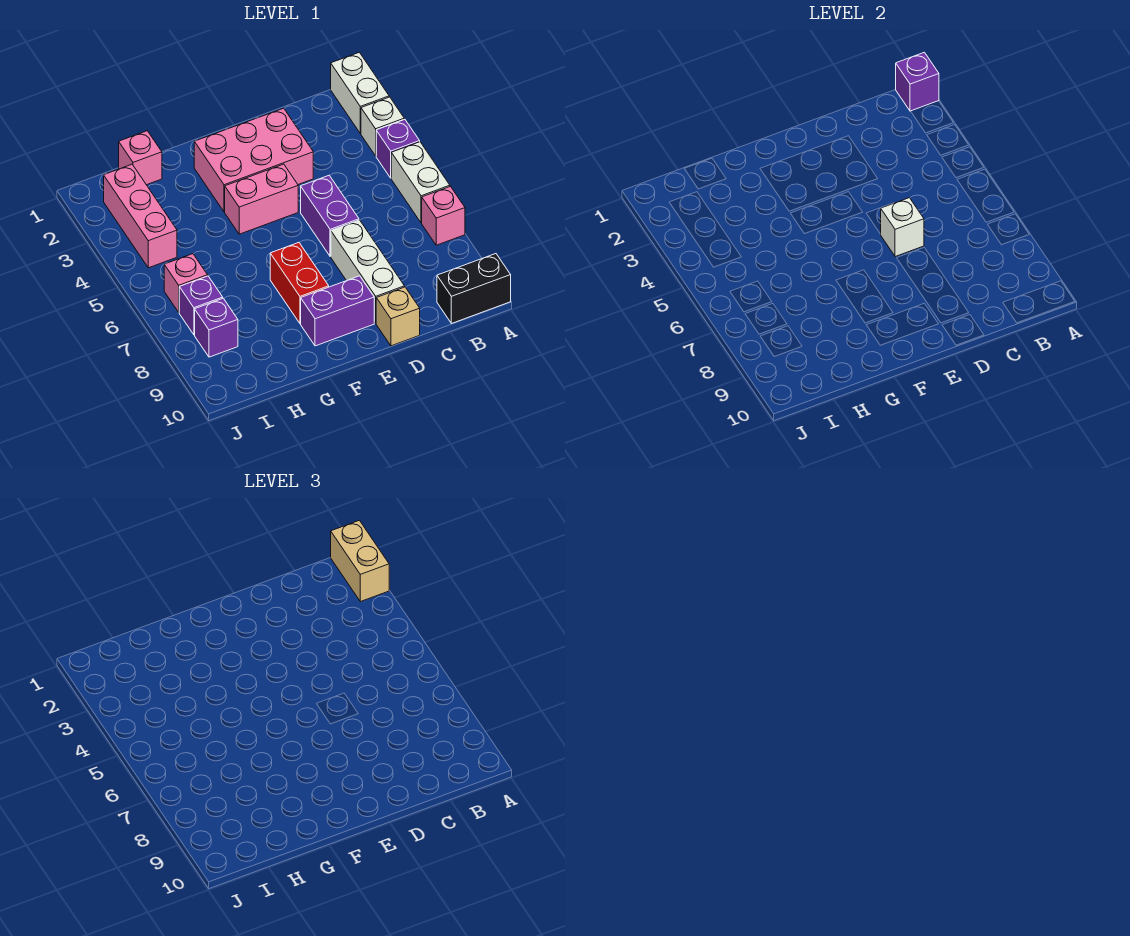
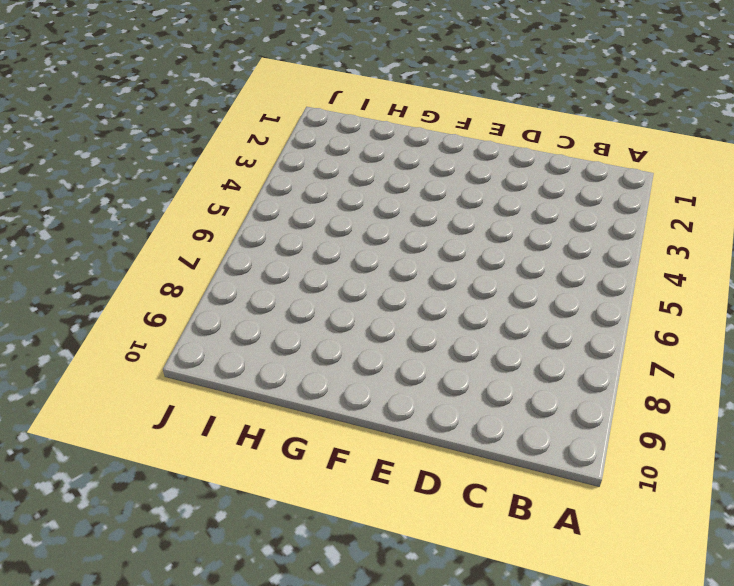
none -> white brick A1:A2 level 1
none -> white brick A3 level 1
none -> purple brick A4 level 1

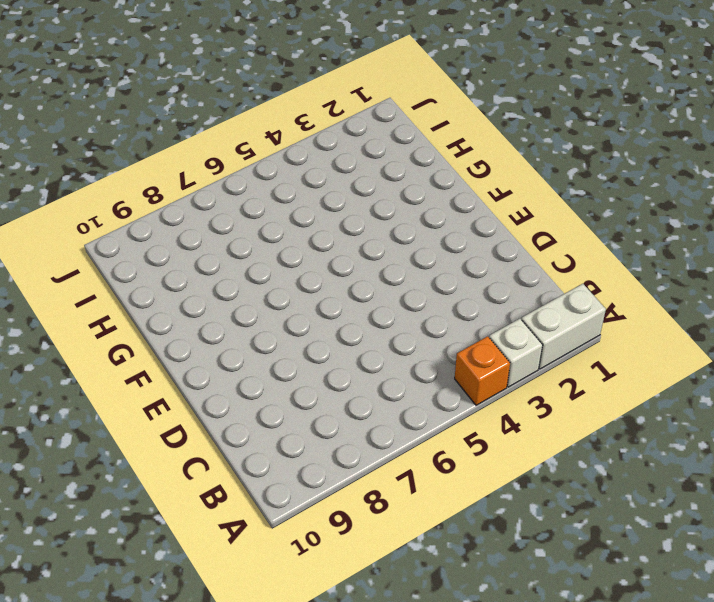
orange brick A4 level 1 -> purple brick A4 level 1
none -> white brick A5:A6 level 1
none -> pink brick A7 level 1
none -> black brick A10:B10 level 1

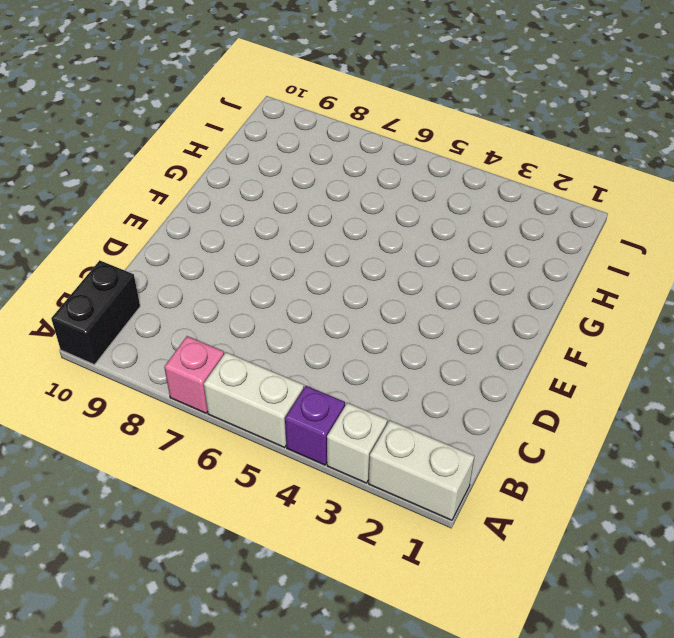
none -> pink brick D2:F3 level 1
none -> purple brick D5:D6 level 1
none -> white brick D7:D9 level 1

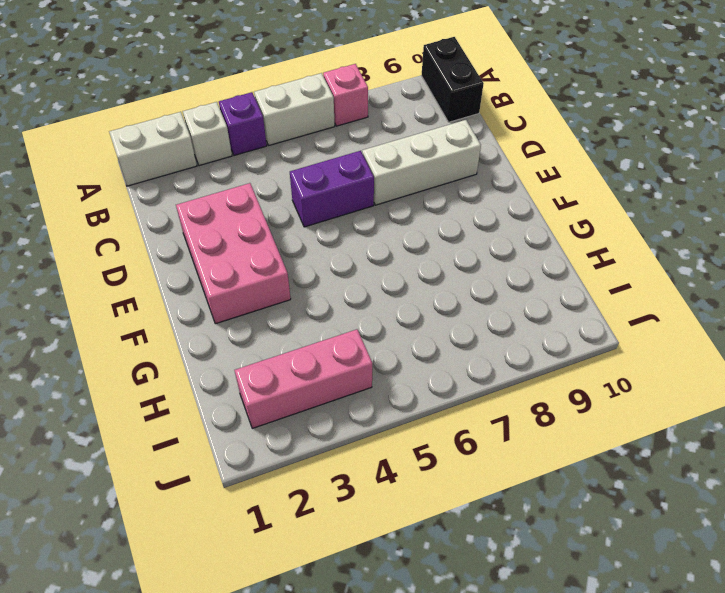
none -> tan brick D10 level 1
none -> pink brick E4:F4 level 1
none -> purple brick E9:F9 level 1

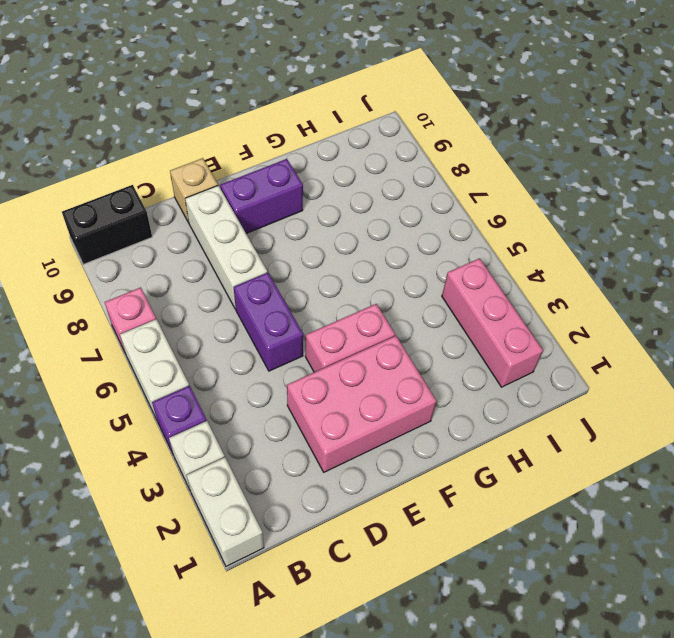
none -> red brick F7:F8 level 1
none -> pink brick H1 level 1
none -> pink brick I6 level 1

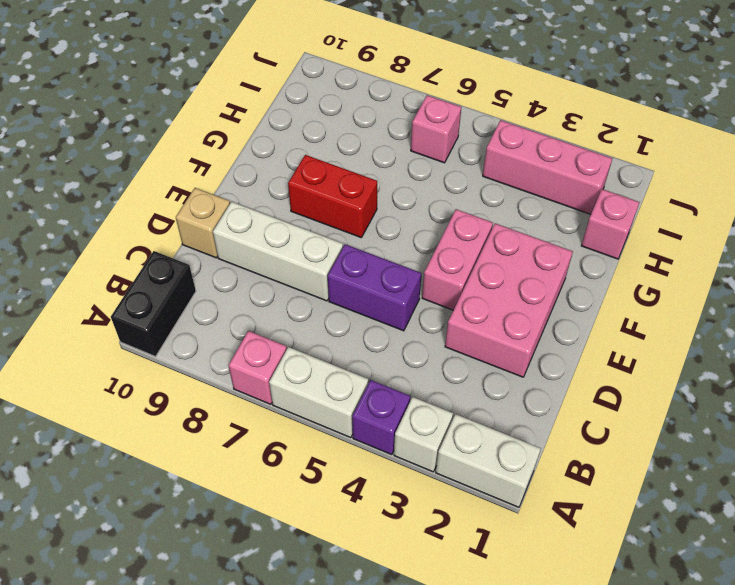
none -> purple brick E9:F9 level 1
none -> purple brick I7 level 1
none -> purple brick I8 level 1

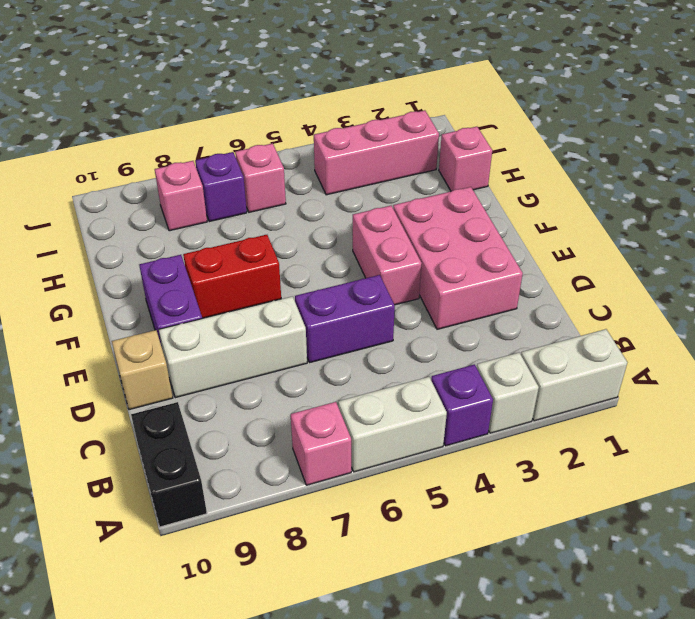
pink brick I8 level 1 -> purple brick I8 level 1
none -> purple brick A1 level 2
none -> white brick D6 level 2
none -> tan brick A1:A2 level 3

